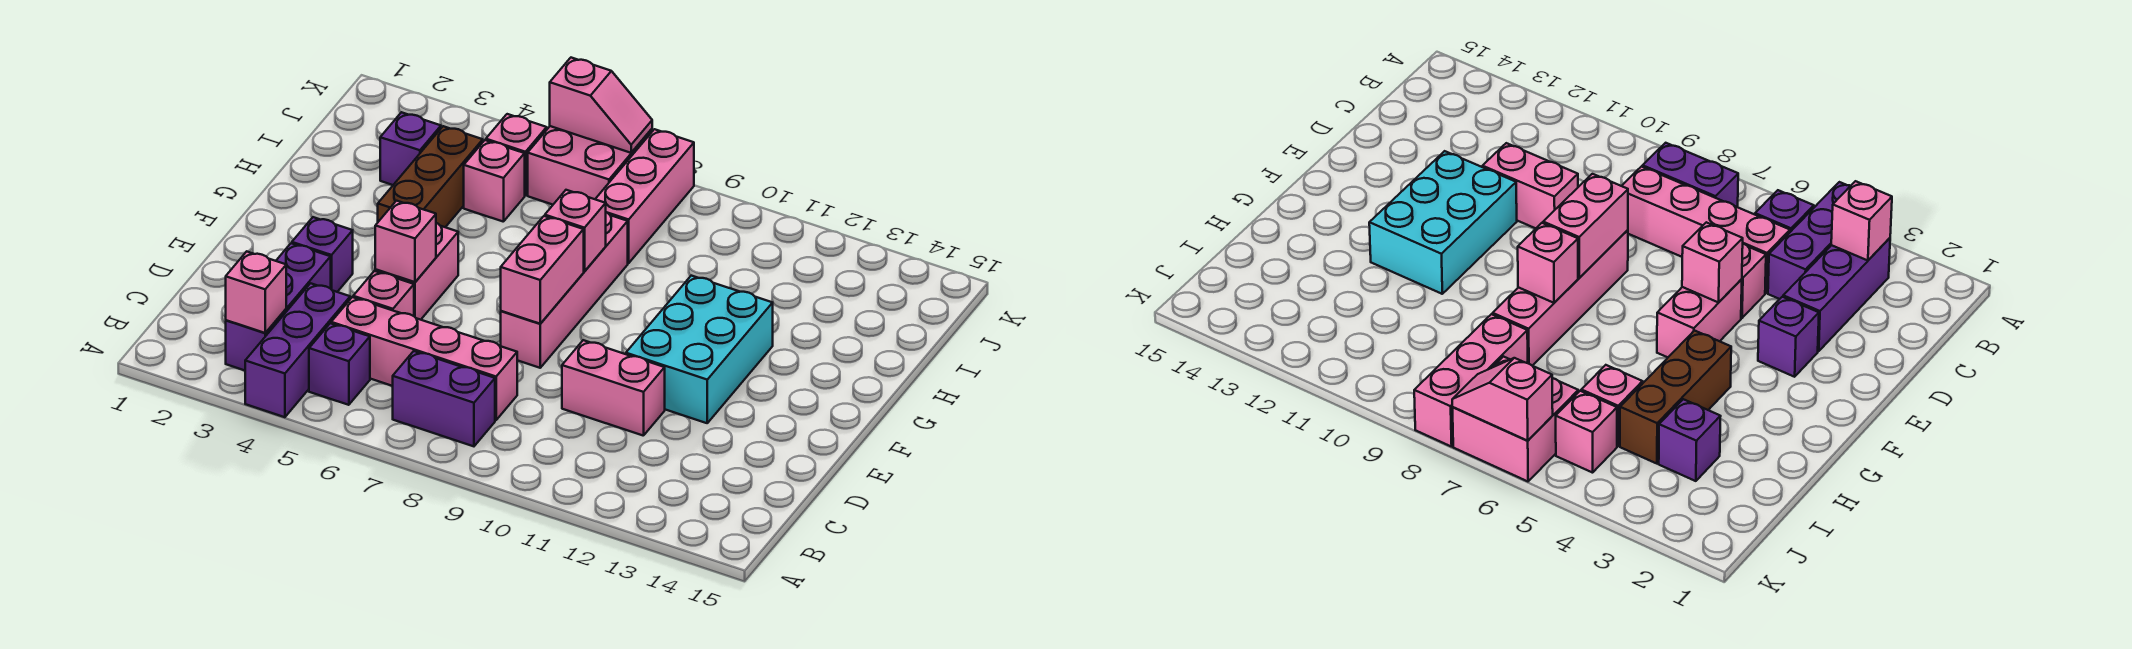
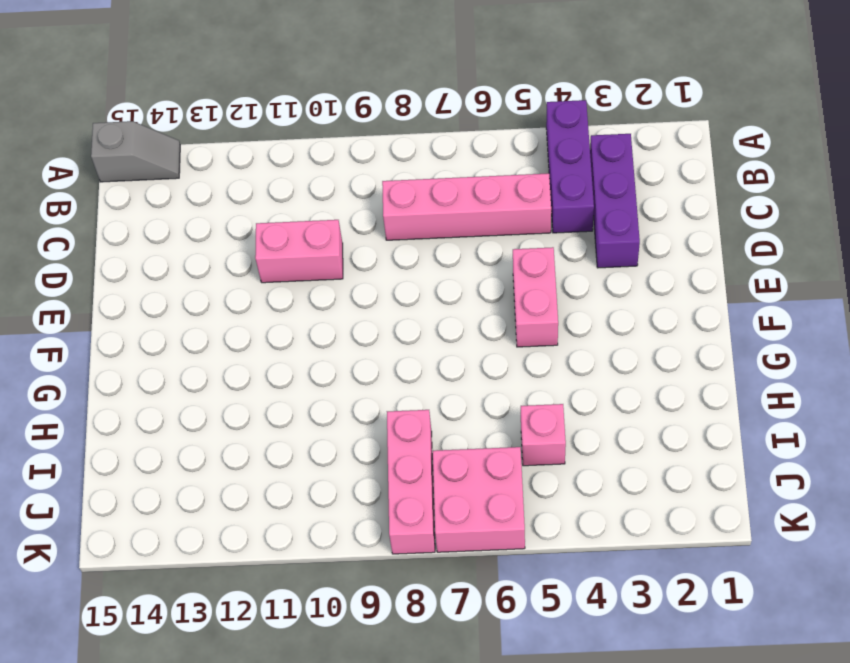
grey slope A14:A15 level 1 top 15 -> none
none -> purple brick B5 level 1
none -> purple brick B7:B8 level 1
none -> pink brick D5 level 1

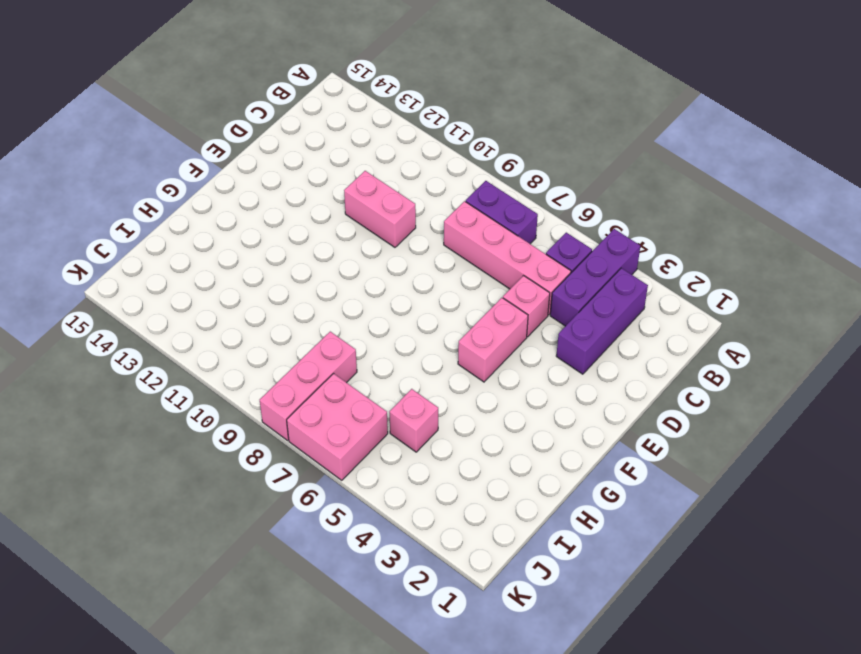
none -> purple brick E3 level 1
none -> pink brick E8:H8 level 1
none -> cyan brick E11:G12 level 1

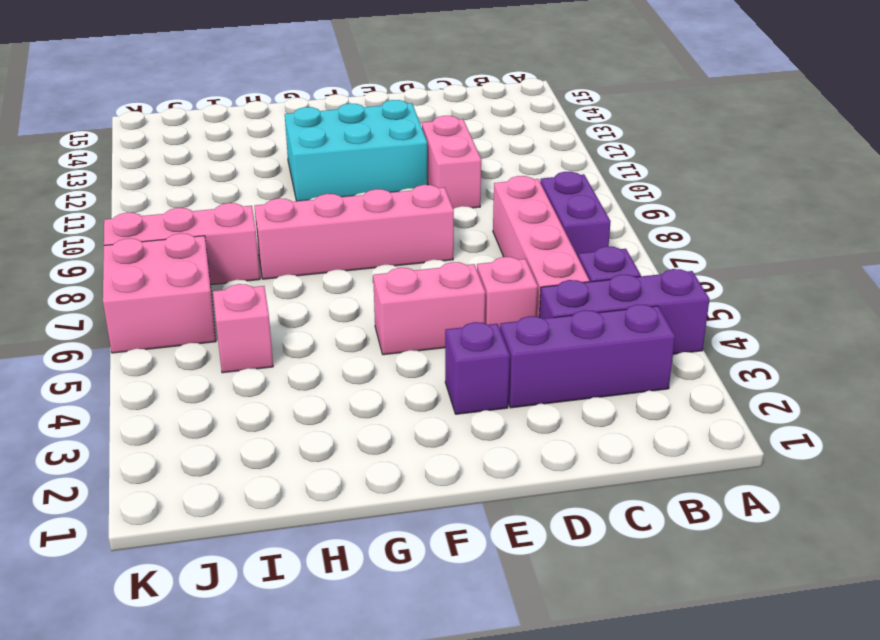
none -> brown brick G4:I4 level 1
none -> purple brick I3 level 1
none -> pink brick J5 level 1

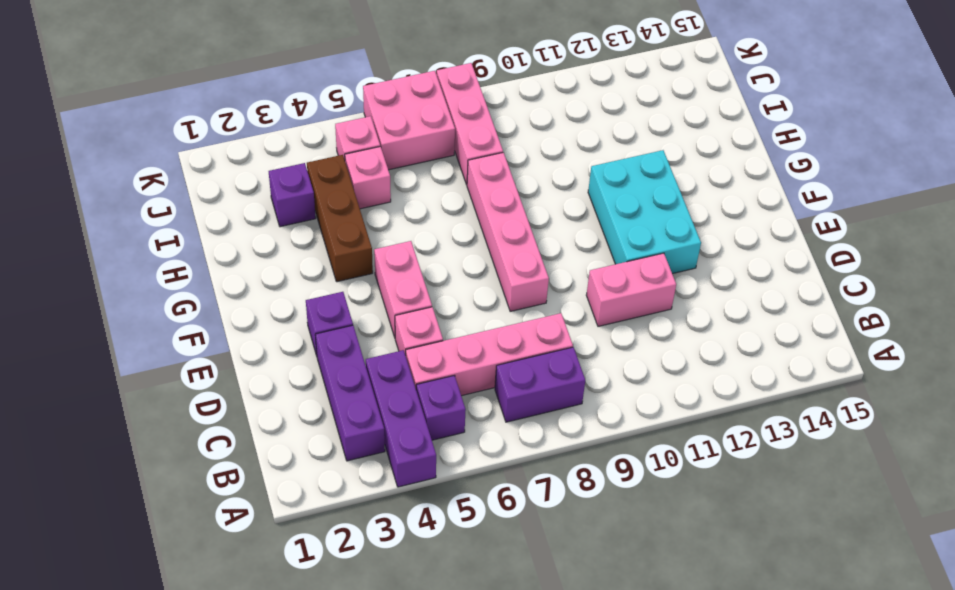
none -> pink brick B3 level 2
none -> pink brick E5 level 2
none -> pink brick E8:F8 level 2

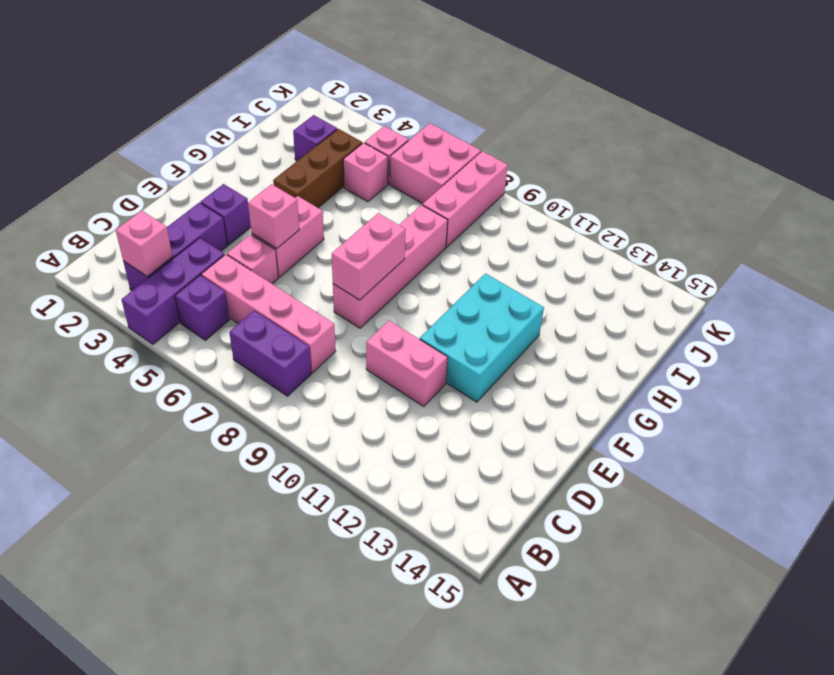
none -> pink brick G8 level 2
none -> pink slope K6:K7 level 2 top 6

